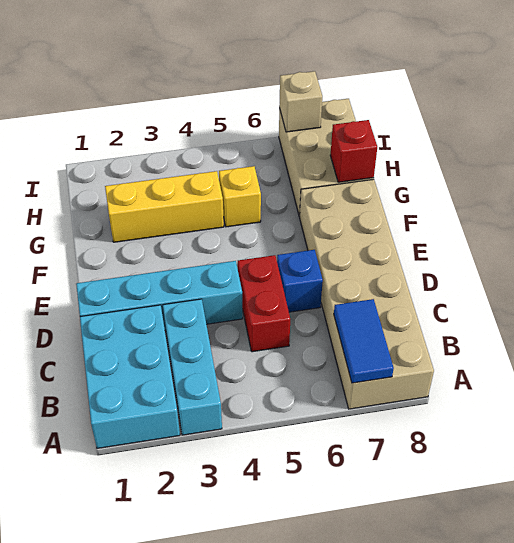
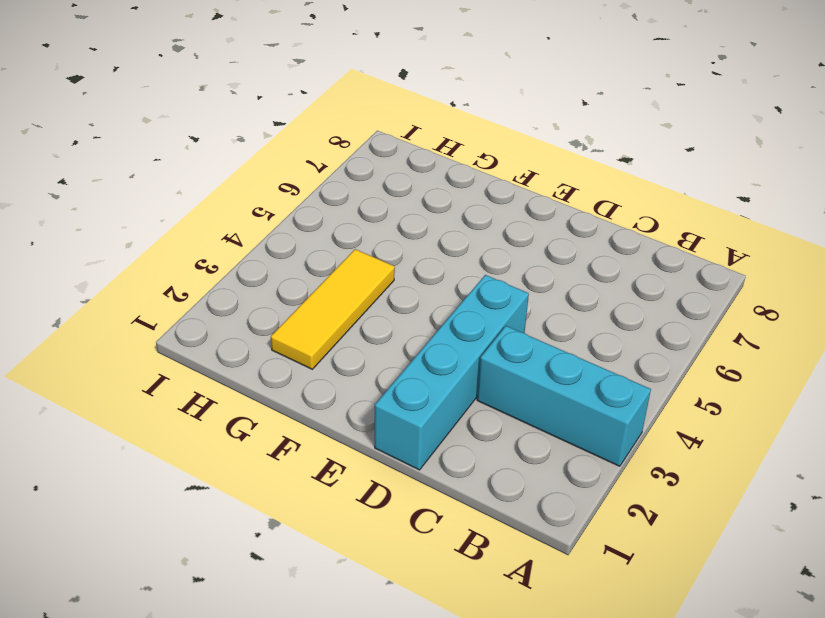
yellow tile G2:G4 level 1 -> yellow brick G2:G4 level 1
none -> cyan brick A1:C2 level 1
none -> tan brick A7:F8 level 1
none -> red brick C5:D5 level 1

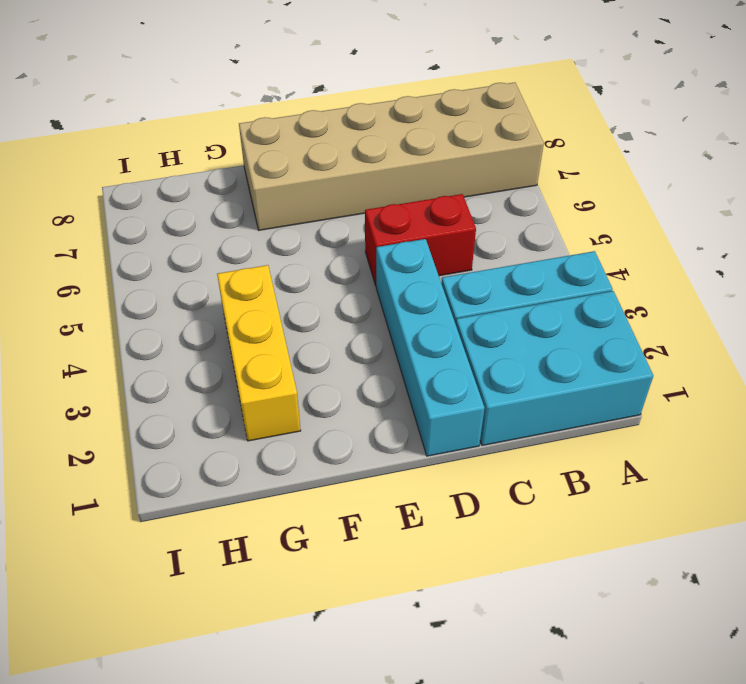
none -> blue brick D6 level 1
none -> yellow brick G5 level 1
none -> tan brick G7:I8 level 1

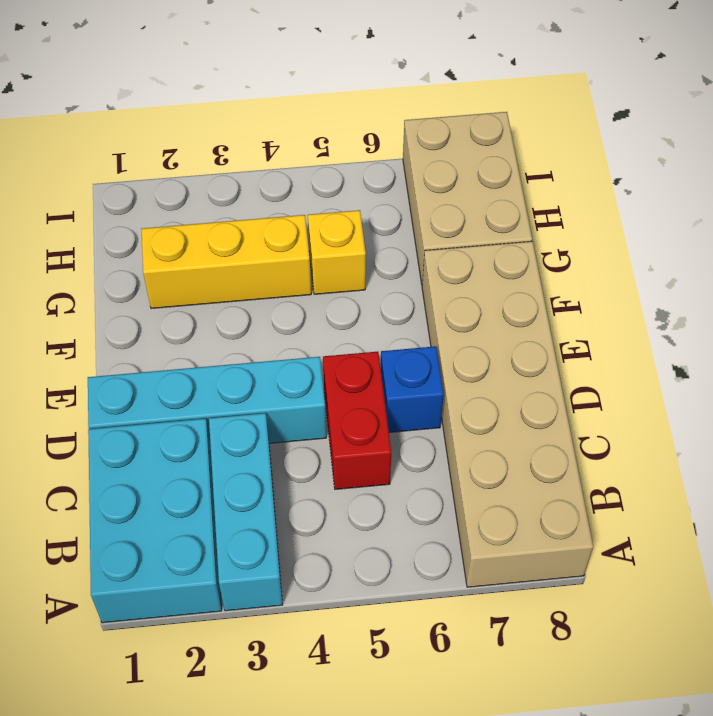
none -> blue tile A7:B7 level 2
none -> red brick G8 level 2
none -> tan brick I7 level 2

